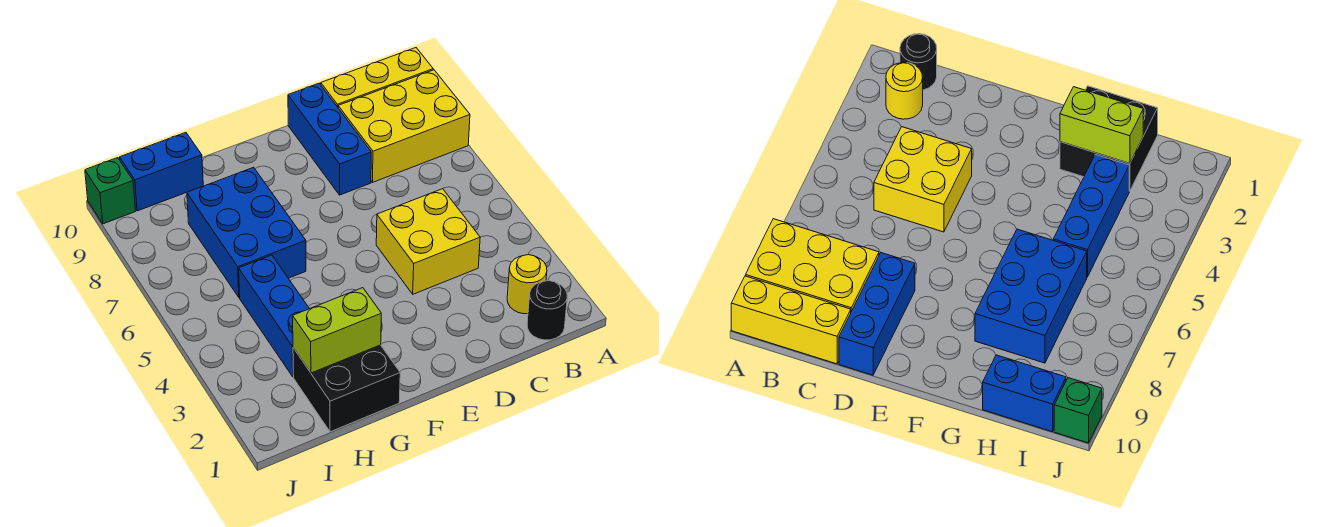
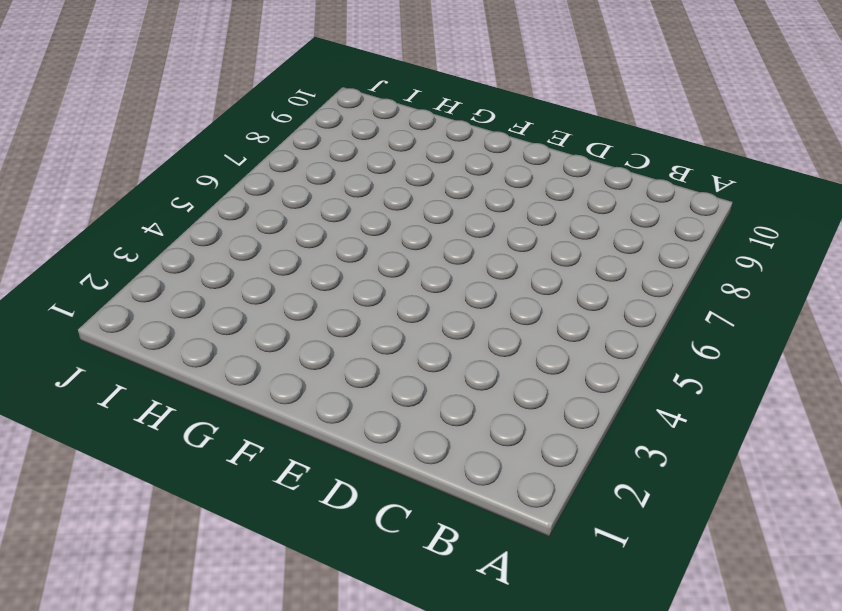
none -> yellow brick A8:C9 level 1
none -> yellow brick A10:C10 level 1
none -> black round brick B1 level 1

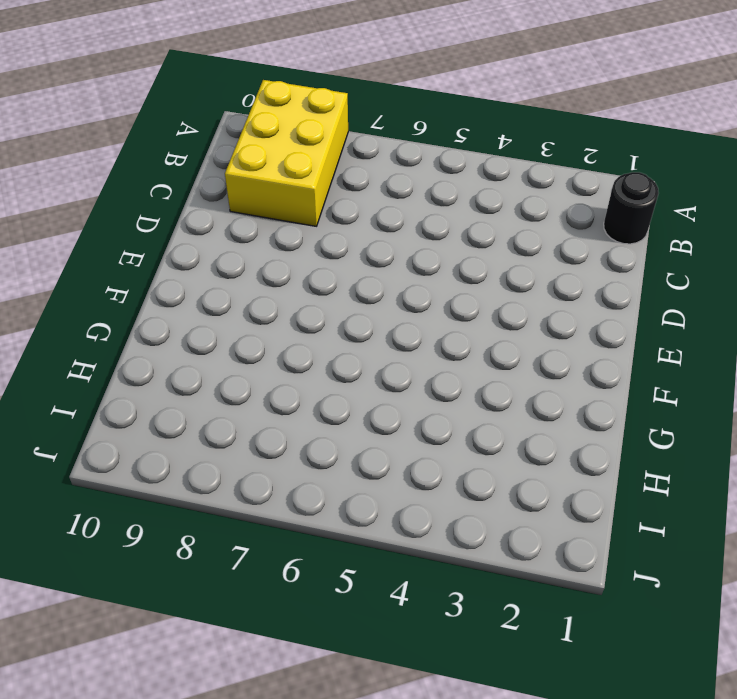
none -> yellow brick A10:C10 level 1
none -> yellow round brick B2 level 1
none -> yellow brick C4:D5 level 1

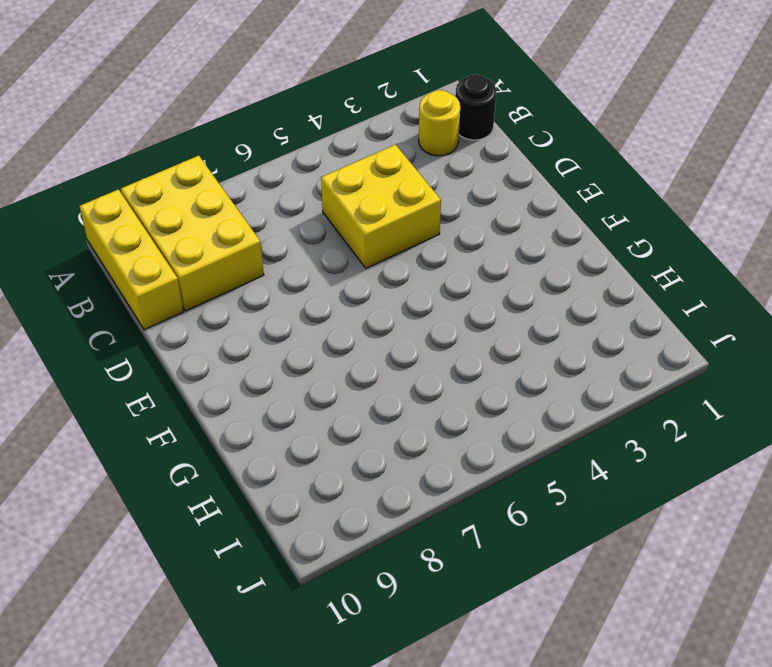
none -> blue brick D8:D10 level 1
none -> black brick G1:H2 level 1
none -> blue brick G6:H8 level 1

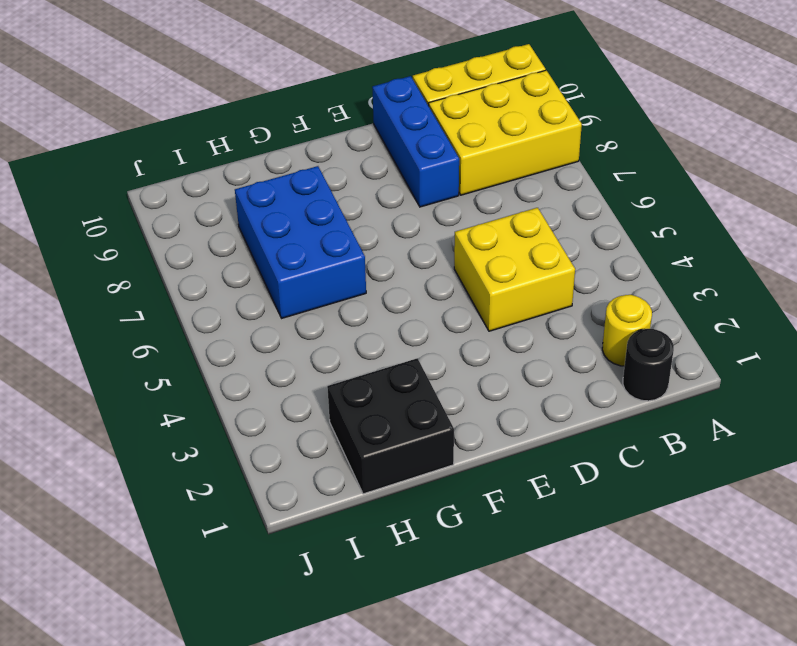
none -> blue brick H3:H5 level 1
none -> blue brick H10:I10 level 1
none -> green brick J10 level 1

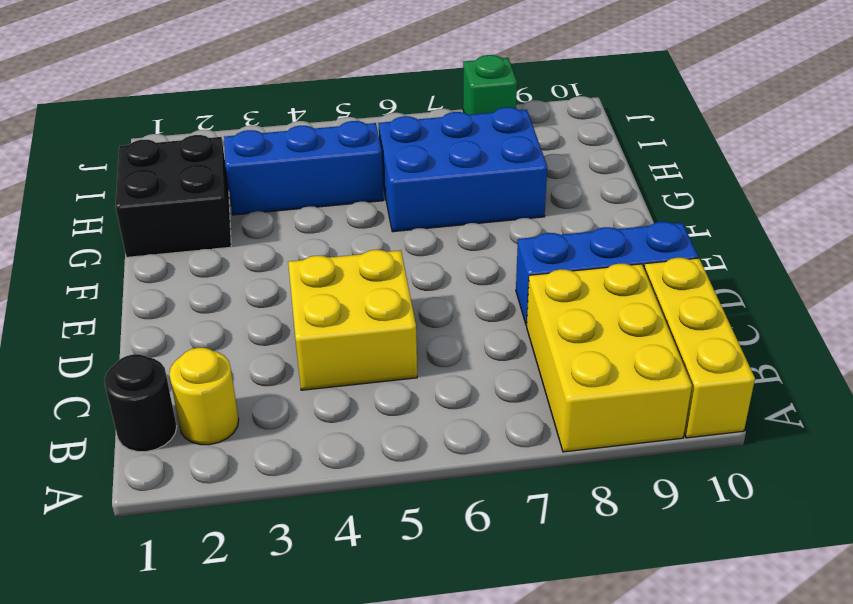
green brick J8 level 1 -> green brick J10 level 1
none -> blue brick H10:I10 level 1
none -> lime brick G2:H2 level 2

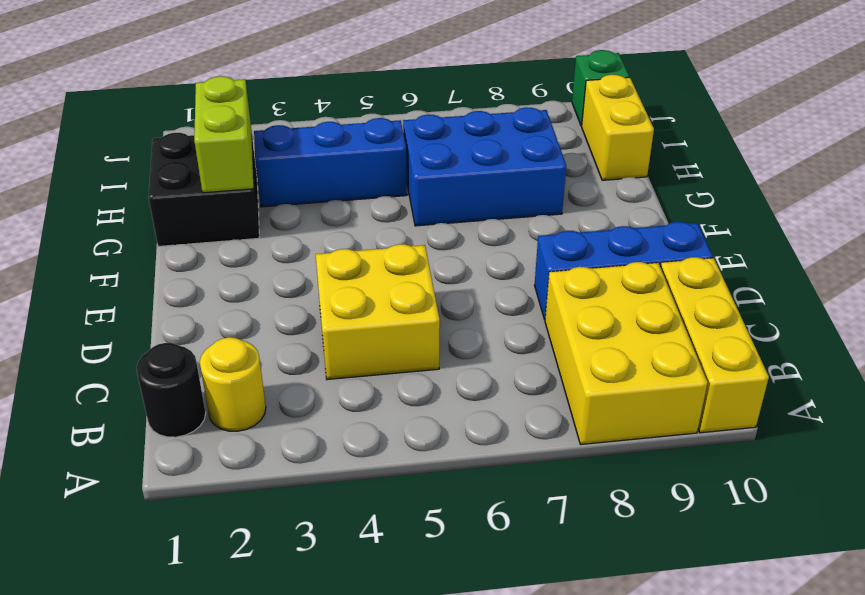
yellow brick H10:I10 level 1 -> blue brick H10:I10 level 1

